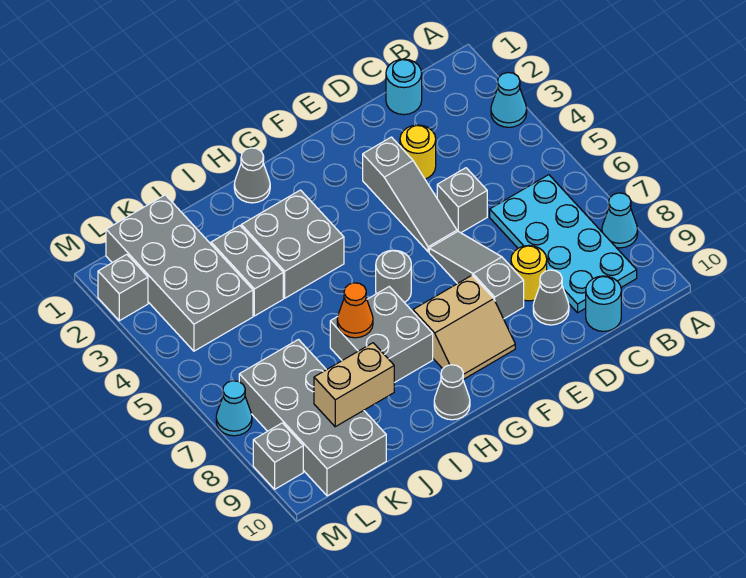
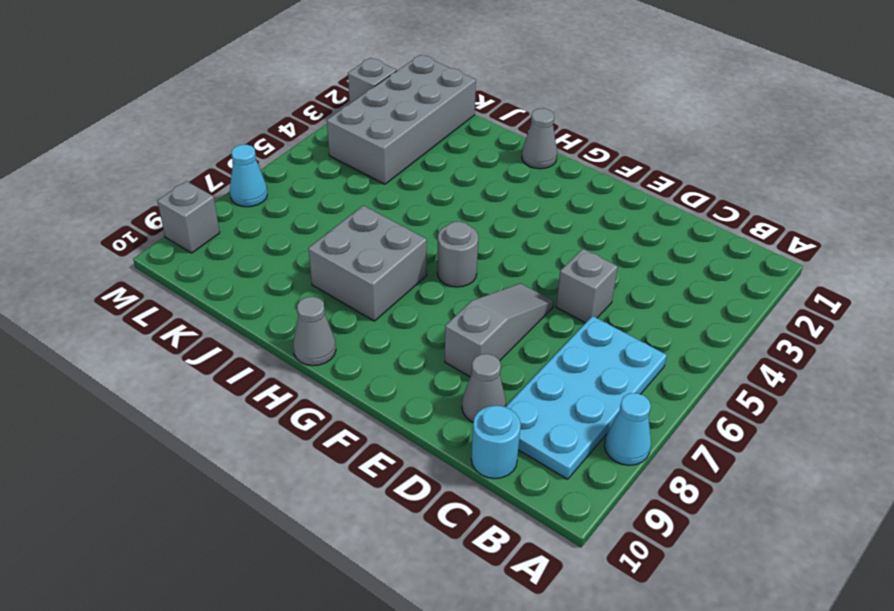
none -> cyan cone A3 level 1
none -> cyan round brick C1 level 1
none -> yellow round brick D3 level 1

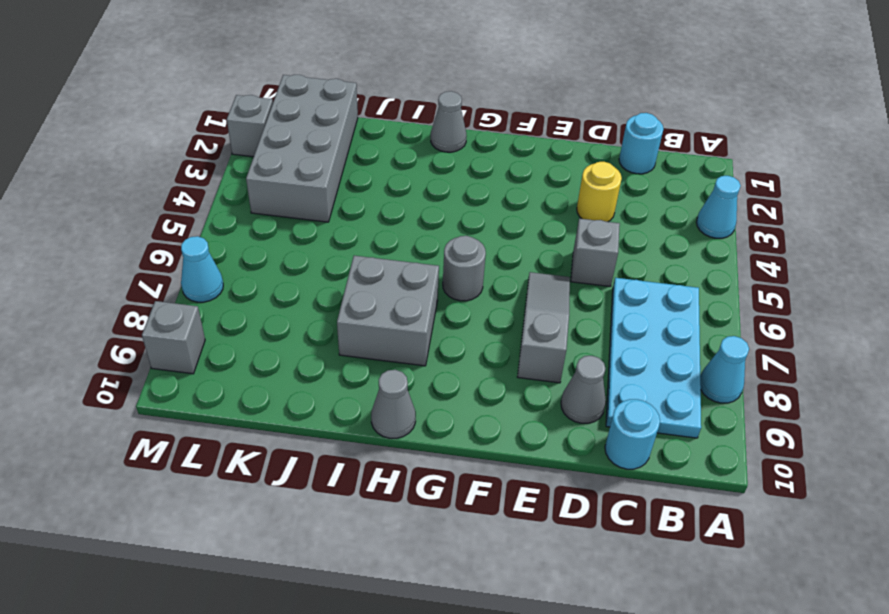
none -> yellow round brick D8 level 1
none -> grey slope E3:E5 level 1 top 3
none -> tan slope F8:G9 level 1 top 8

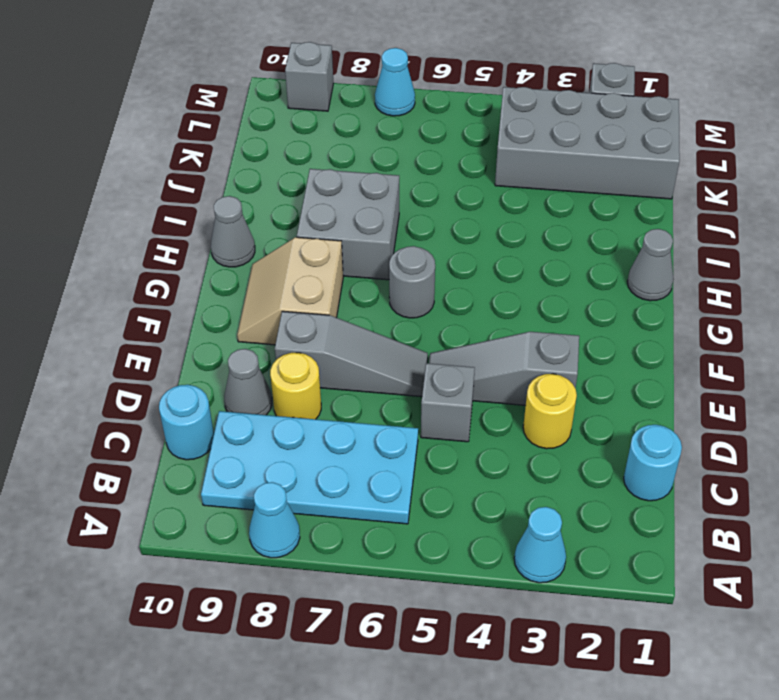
none -> grey brick H3:I4 level 1
none -> grey brick J3:J4 level 1
none -> grey brick K7:L10 level 1

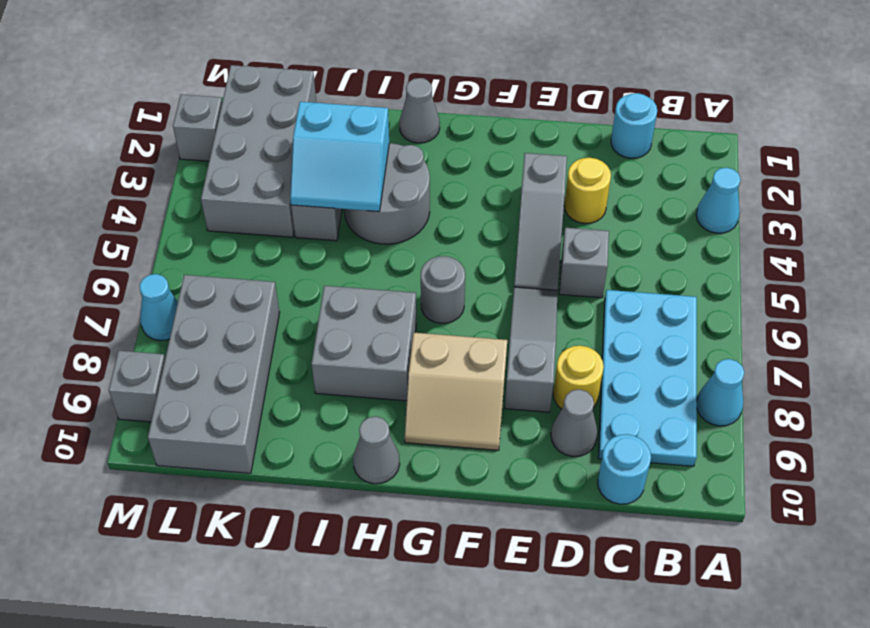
grey round brick H3:I4 level 1 -> grey brick H3:I4 level 1
cyan slope I3:J4 level 2 top 3 -> none
none -> orange cone I7 level 2
none -> tan brick J9:K9 level 2

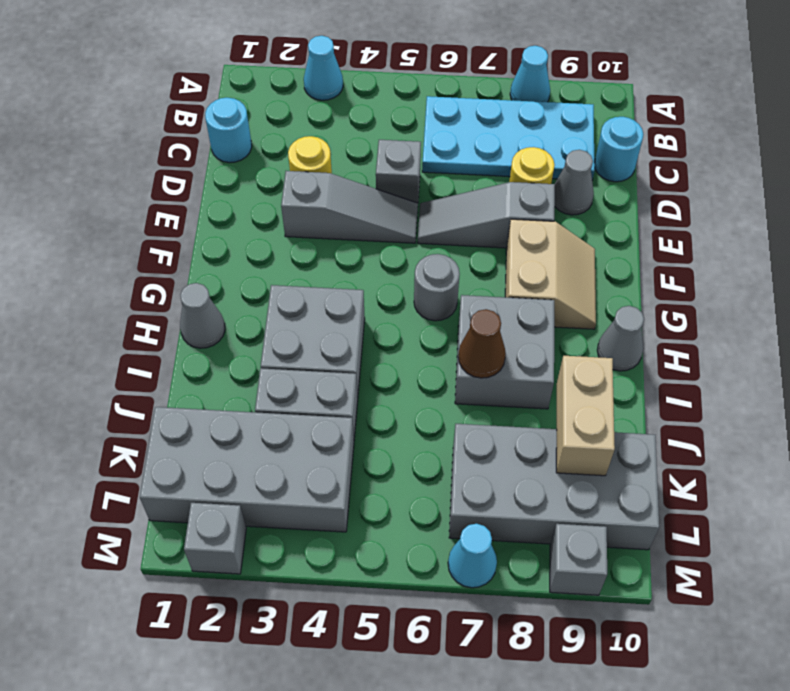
brown cone I7 level 2 -> orange cone I7 level 2

